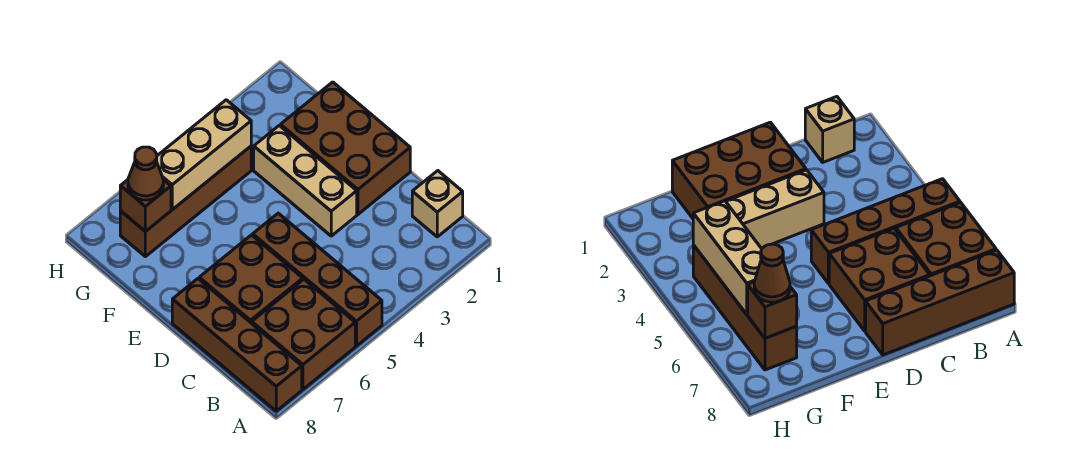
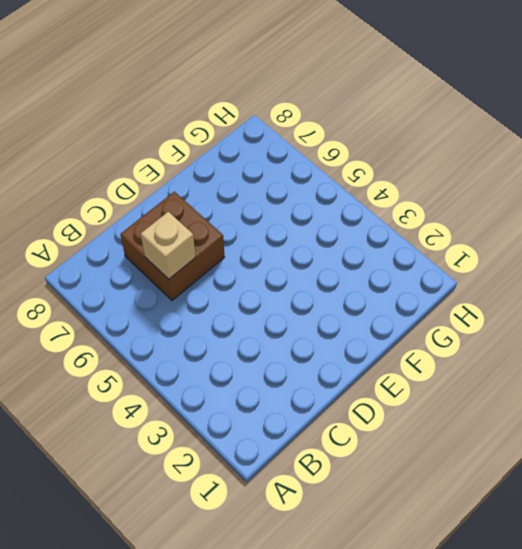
tan brick C6 level 2 -> tan brick B1 level 1
none -> brown brick A5:D5 level 1
none -> brown brick A6:B7 level 1

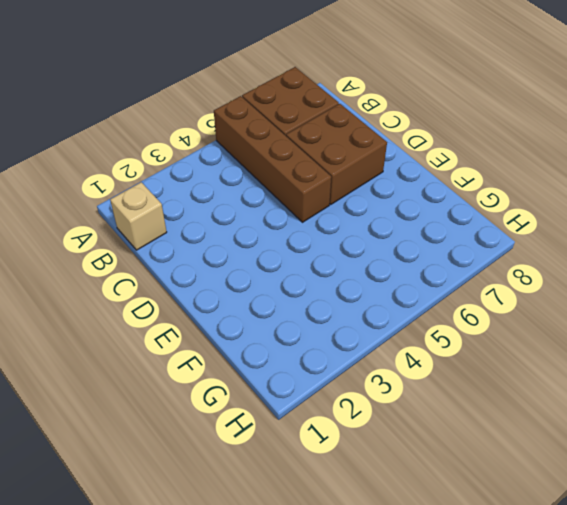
none -> brown brick A8:D8 level 1
none -> brown brick D1:F2 level 1

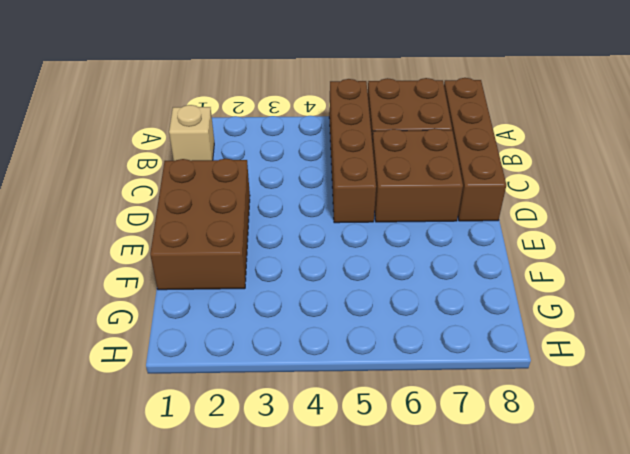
none -> tan brick D3:F3 level 1
none -> brown brick G4:G7 level 1

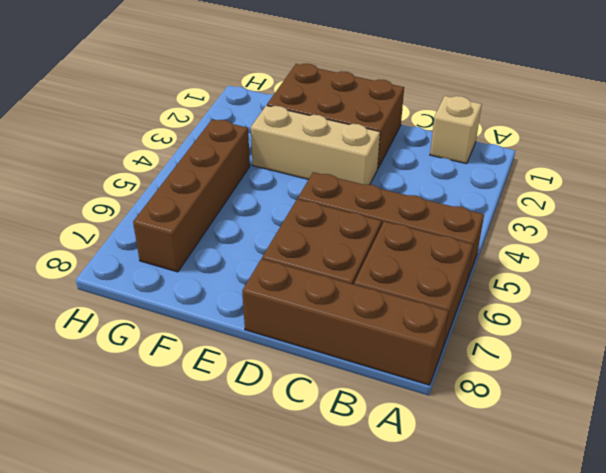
none -> tan brick G4:G6 level 2
none -> brown brick G7 level 2

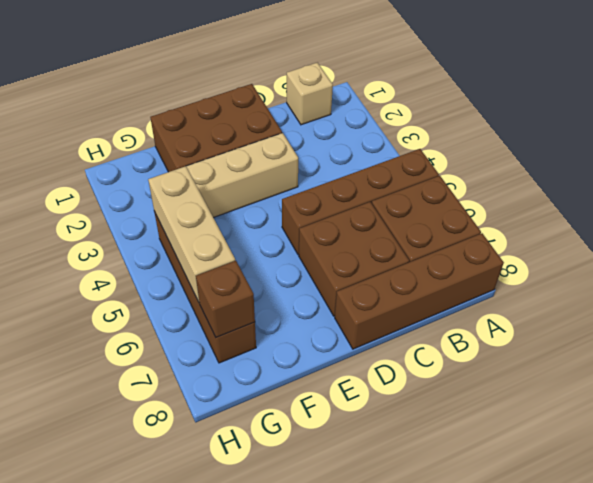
none -> brown cone G7 level 3

